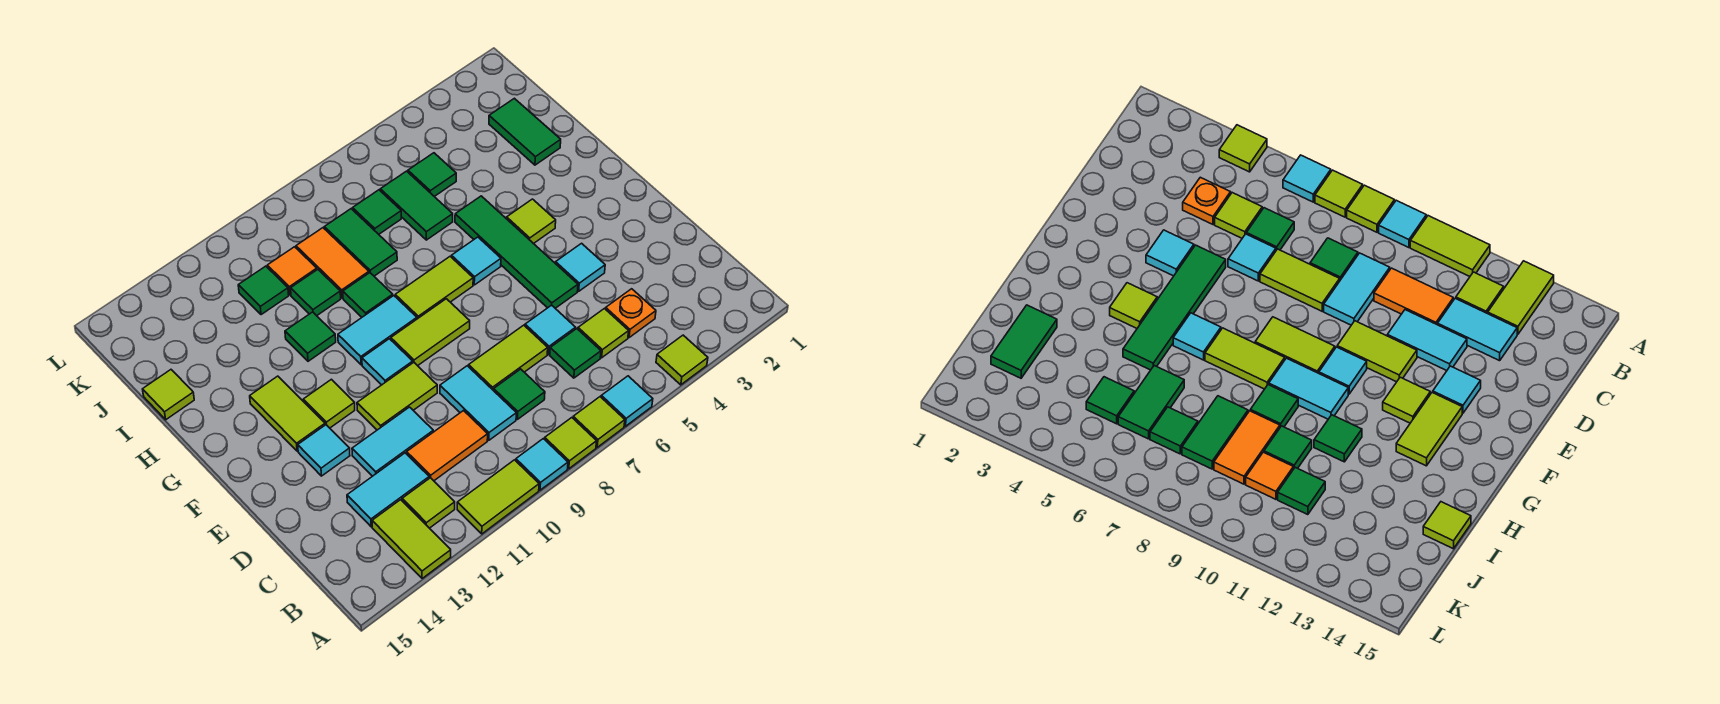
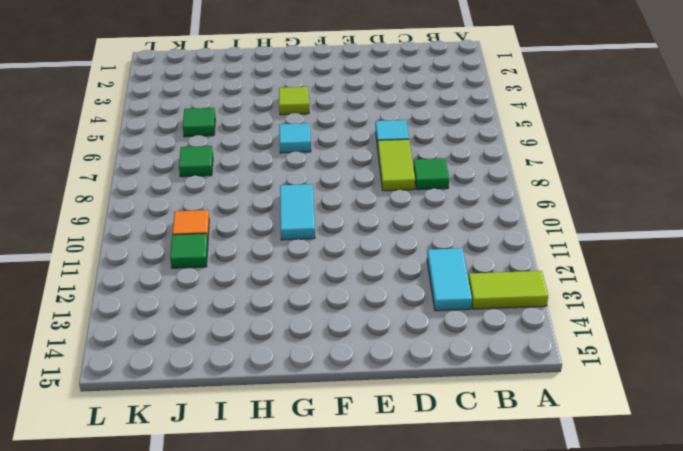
none -> lime tile A4 level 1
none -> cyan tile A6 level 1
none -> lime tile A7 level 1
none -> lime tile A8 level 1

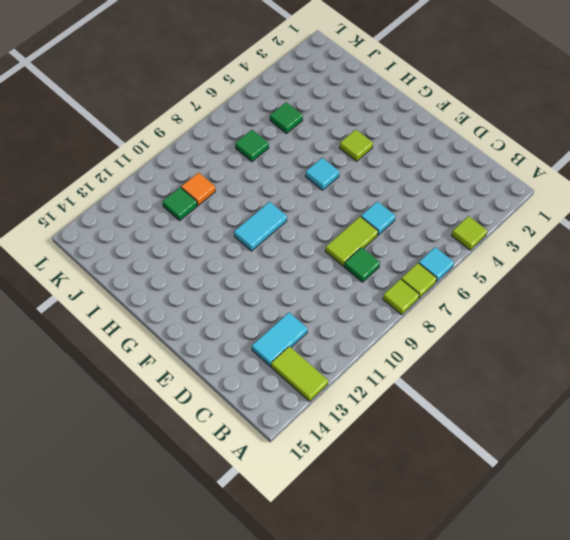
none -> cyan tile A9 level 1
none -> lime tile A10:A11 level 1
none -> lime tile B12 level 1
none -> orange plate C4 level 1

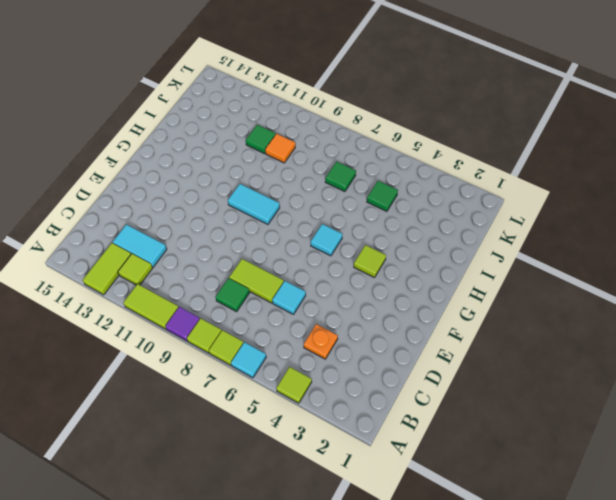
purple tile A9 level 1 -> cyan tile A9 level 1
none -> lime tile C5 level 1
none -> green tile C6 level 1
none -> cyan tile C9:D9 level 1
none -> orange tile C10:C11 level 1

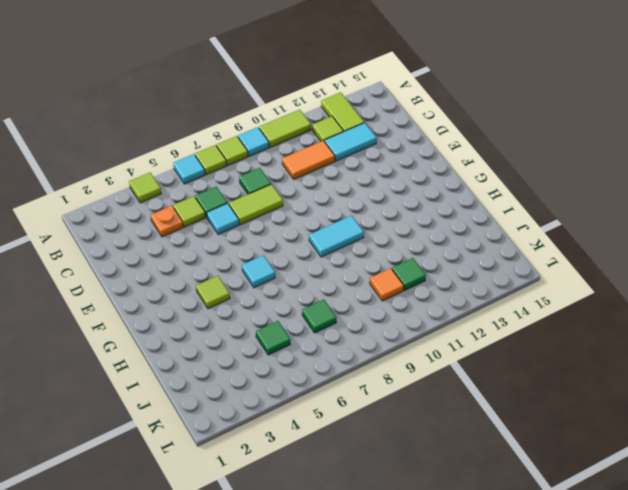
none -> cyan tile C9:D9 level 1
none -> cyan tile D11:D12 level 1
none -> cyan tile E4 level 1
none -> green tile E5:H5 level 1

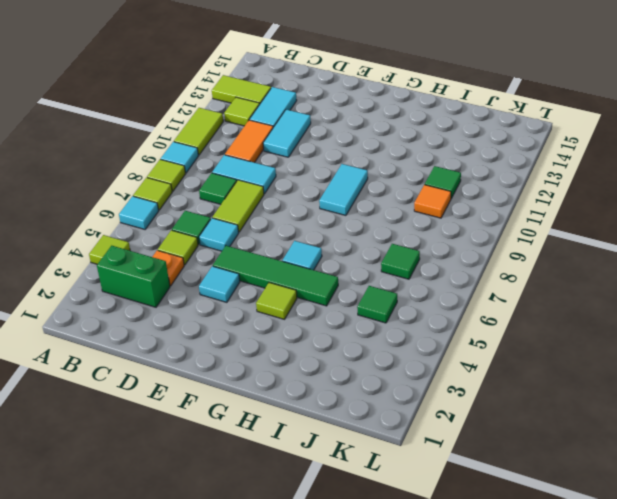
green brick B3:C3 level 1 -> none
none -> lime tile E10:E11 level 1
none -> cyan tile E13 level 1
none -> lime tile F8:F9 level 1
none -> cyan tile F10 level 1

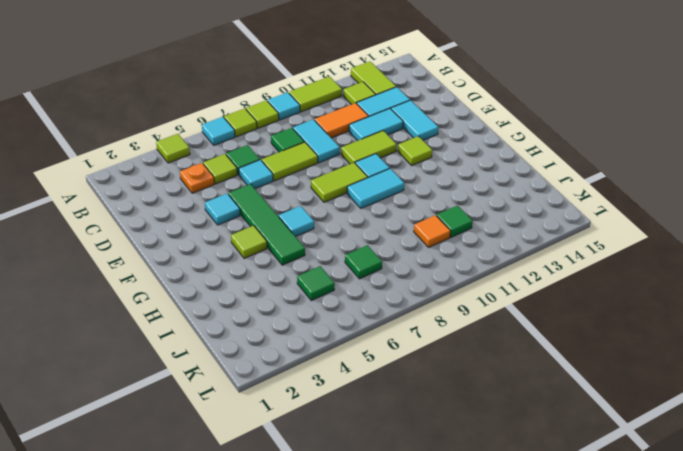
cyan tile D13:E13 level 1 -> cyan tile E13 level 1
none -> lime tile F13:G13 level 1
none -> lime tile G7:G8 level 1
none -> green tile H9 level 1
none -> green tile H11 level 1

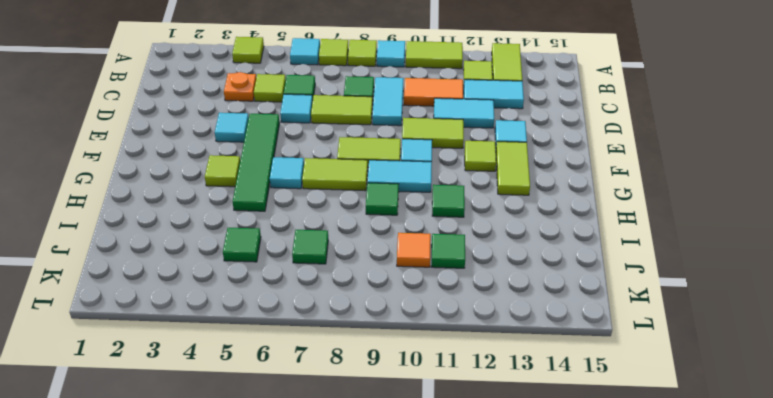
none -> green tile I2:J2 level 1
none -> green tile I6:J6 level 1
none -> green tile I8:J8 level 1
none -> orange tile I9:J9 level 1

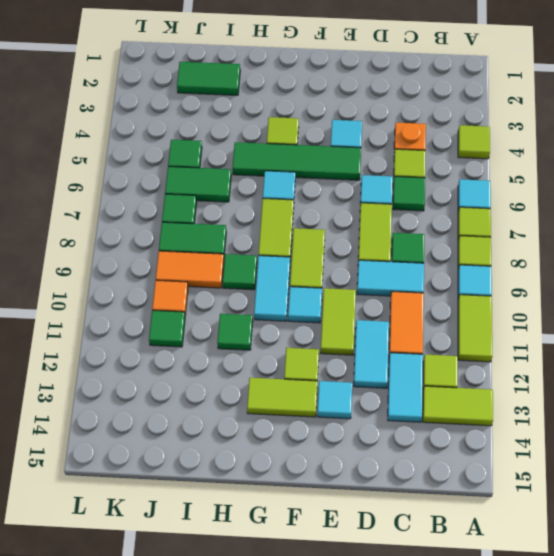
none -> green tile I10 level 1
none -> lime tile I15 level 1

